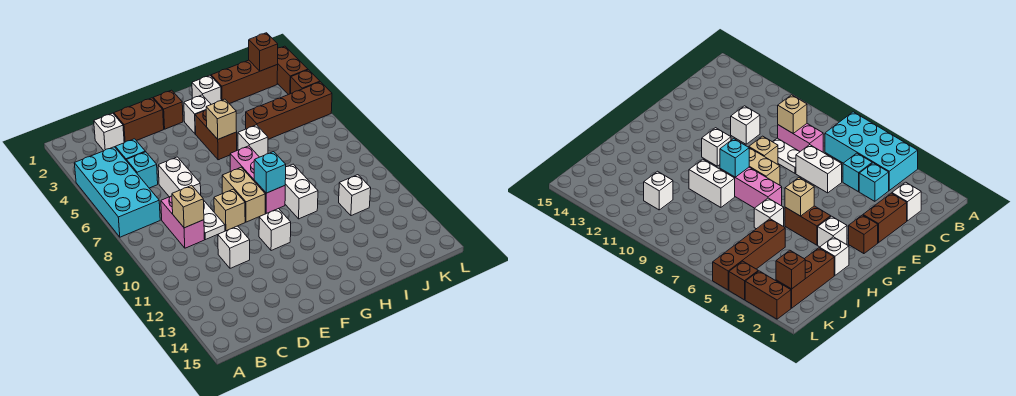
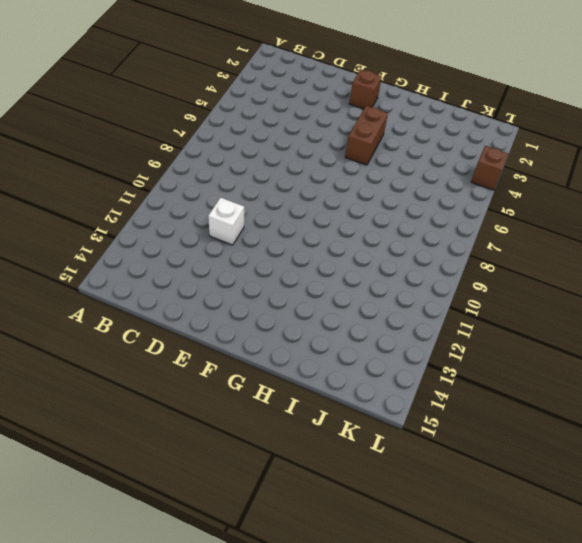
none -> cyan brick A4:B7 level 1
none -> white brick C2 level 1
none -> cyan brick C4 level 1

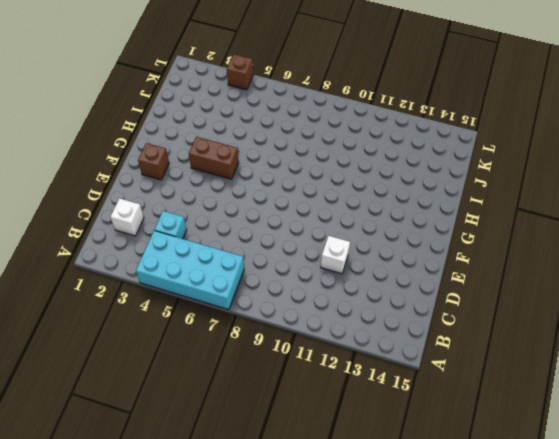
none -> cyan brick C5 level 1
none -> pink brick C8:C9 level 1
none -> brown brick D2:E2 level 1

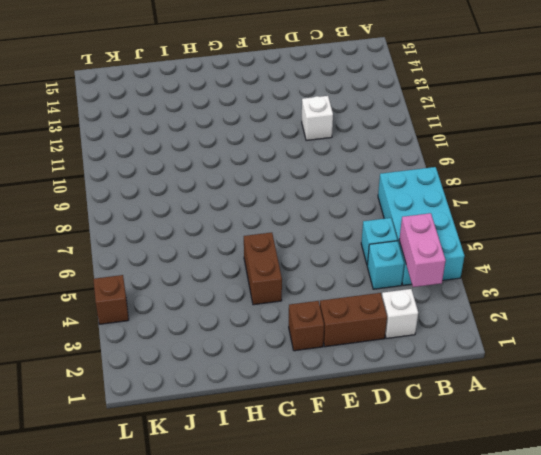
pink brick B3:B4 level 2 -> pink brick C8:C9 level 1
none -> white brick D6:D7 level 1
none -> white plate D8:D9 level 1
none -> tan brick E9 level 1

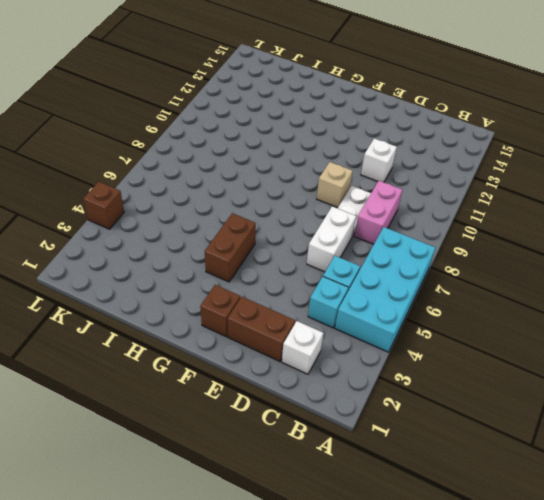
none -> tan brick F8:F9 level 1
none -> white brick F11 level 1
none -> white brick G3 level 1

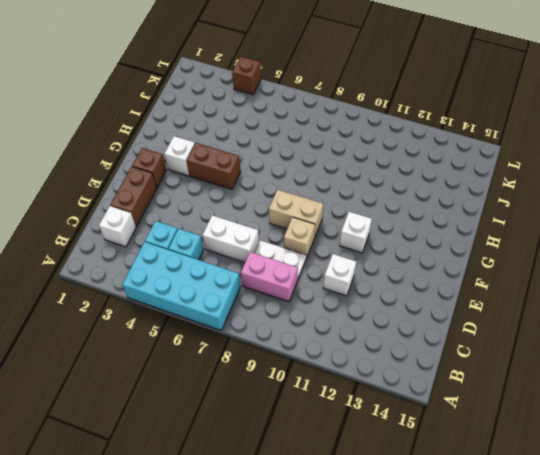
none -> pink brick G7:G9 level 1
none -> white brick H2 level 1
none -> white brick H6 level 1

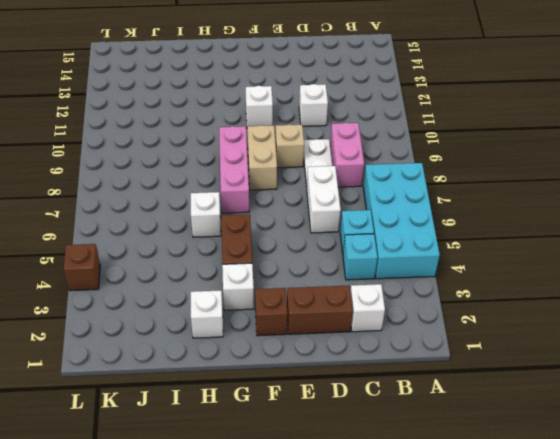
none -> white brick H9:H10 level 1
none -> brown brick I2:K2 level 1
none -> brown brick I5:L5 level 1

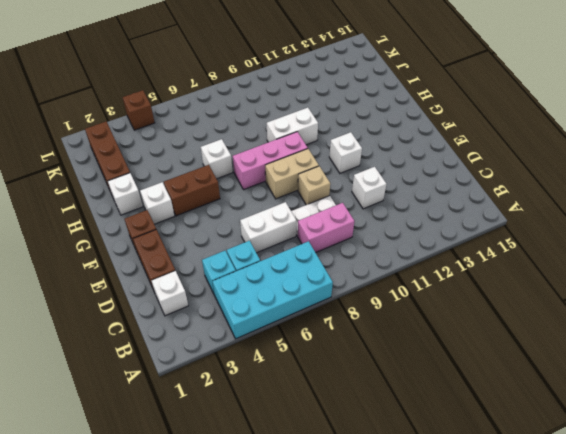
none -> brown brick I5:L5 level 1
none -> white brick J11 level 1
none -> brown brick L2:L3 level 1

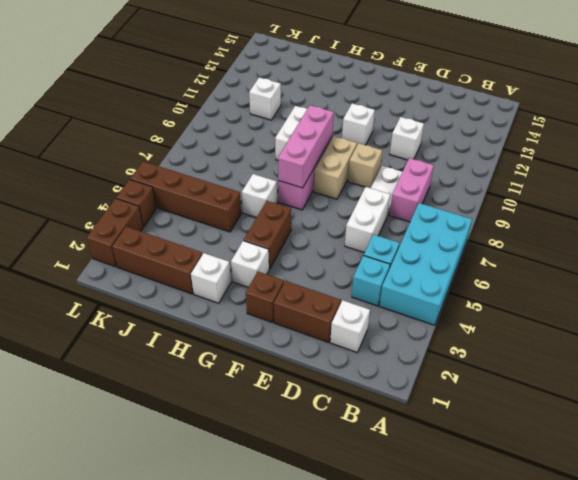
pink brick G7:G9 level 2 -> cyan brick G9 level 2
none -> tan brick C9 level 2
none -> tan brick G5 level 2
none -> brown brick K2 level 2

